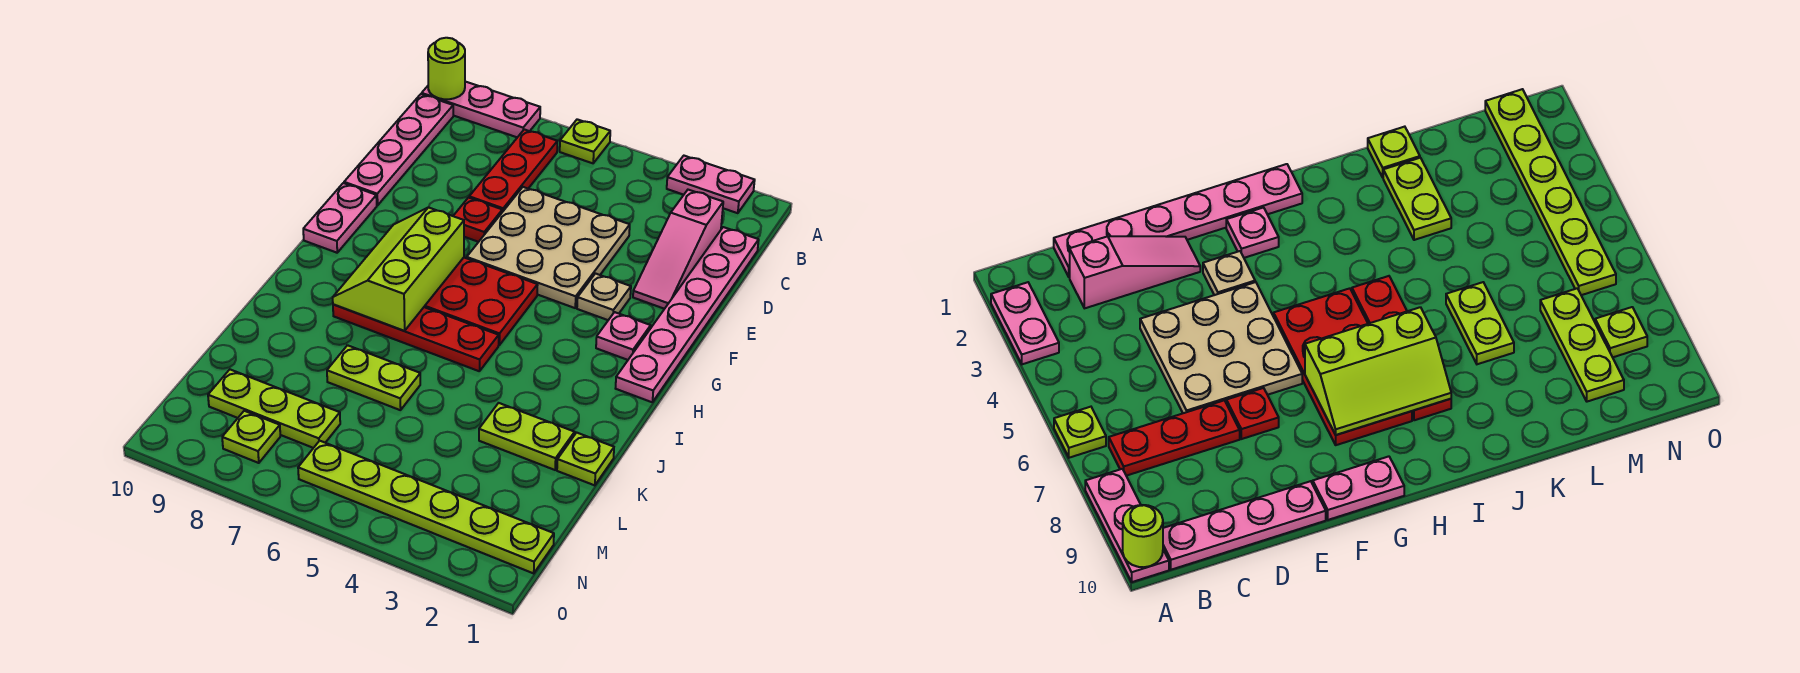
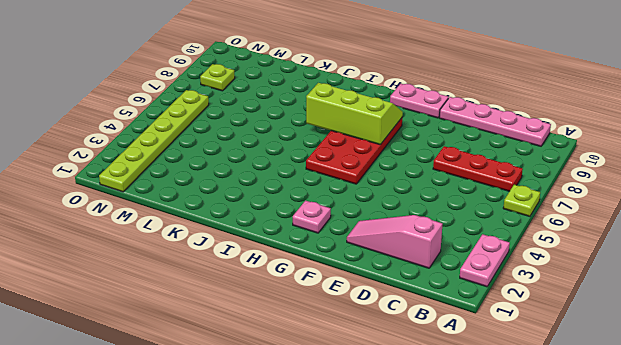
none -> pink plate A8:A10 level 1
none -> pink plate C1:H1 level 1
none -> tan plate D4:F6 level 1

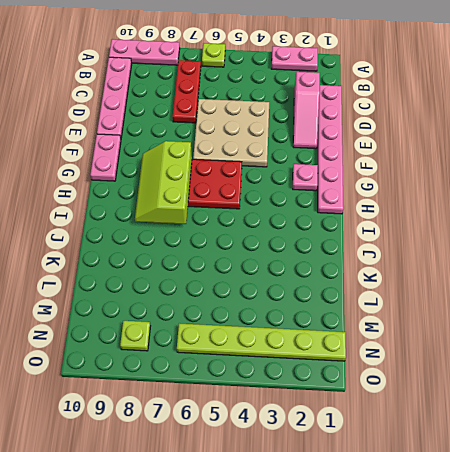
none -> red plate E7 level 1
none -> tan plate F3 level 1
none -> red plate I5:I8 level 1

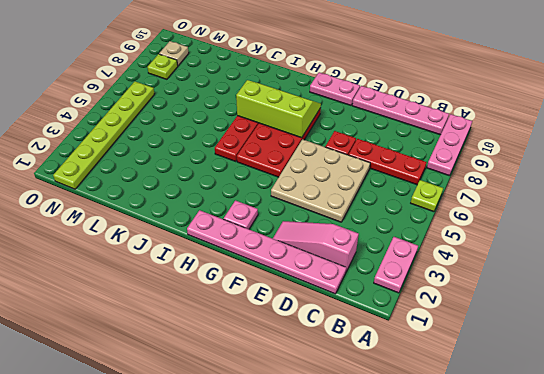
tan plate N9 level 1 -> tan plate F3 level 1
none -> lime plate K1 level 1
none -> lime plate K2:K3 level 1
none -> lime plate K6:K7 level 1

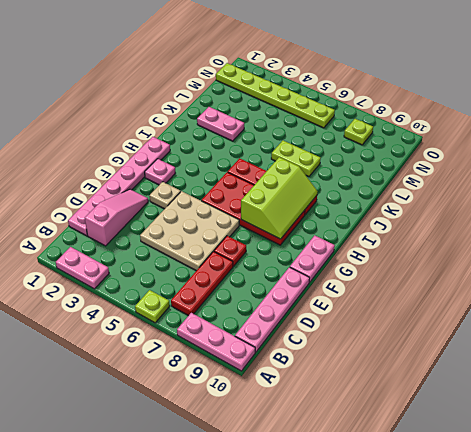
pink plate K2:K3 level 1 -> lime plate K2:K3 level 1
none -> lime plate K1 level 1
none -> lime plate M7:M9 level 1
none -> lime round brick A10 level 2

